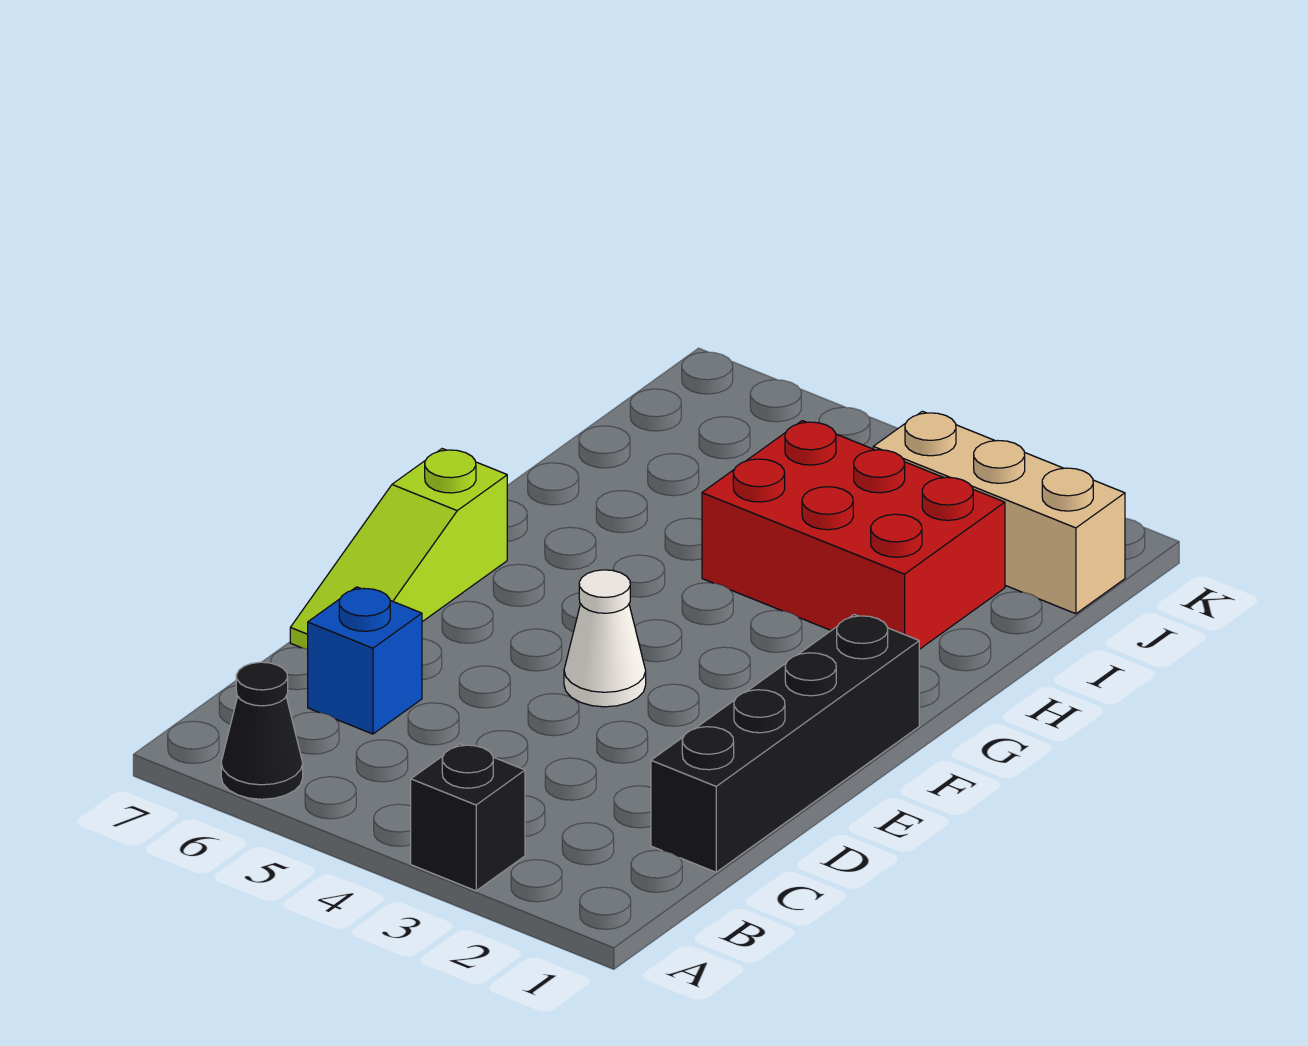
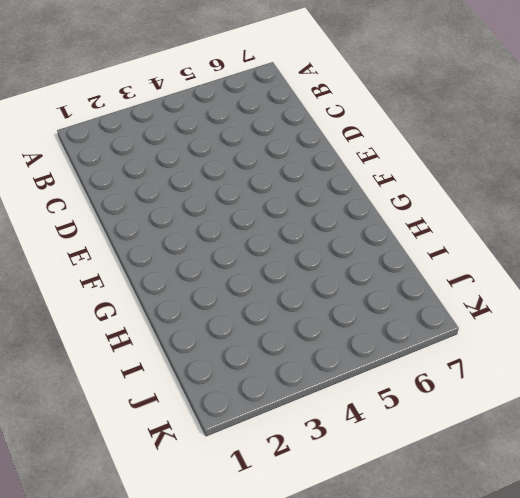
none -> black brick A3 level 1
none -> black cone A6 level 1

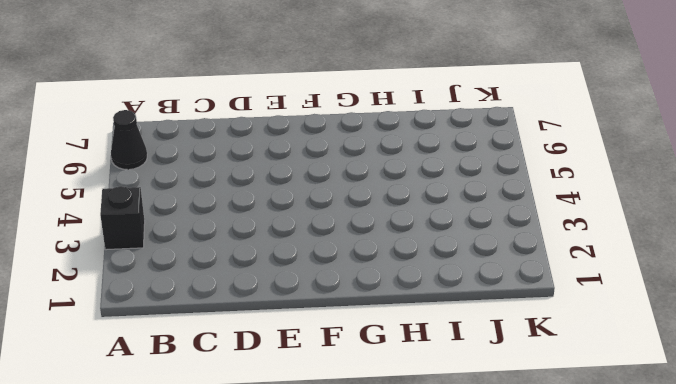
none -> black brick C1:F1 level 1
none -> blue brick C6 level 1

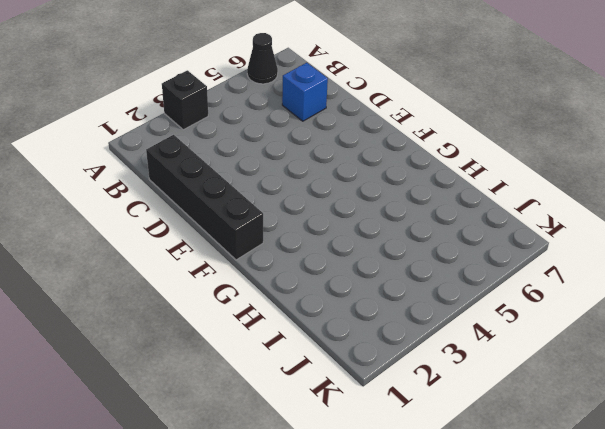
none -> lime slope D7:F7 level 1 top F
none -> white cone E4 level 1

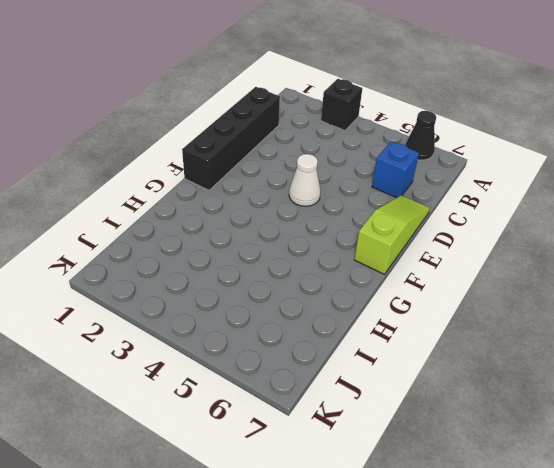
none -> red brick H2:I4 level 1
none -> tan brick J1:J3 level 1

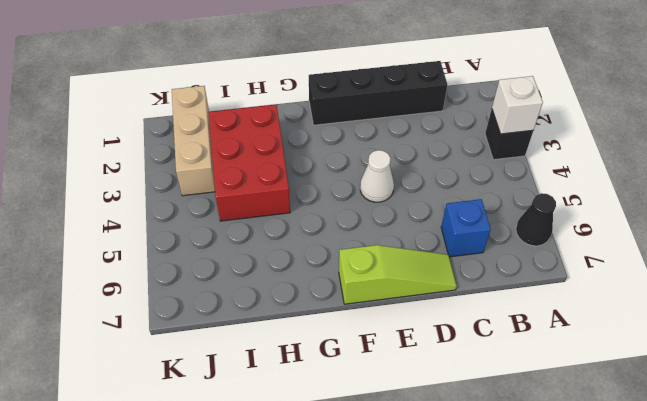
white brick A3 level 2 -> none

